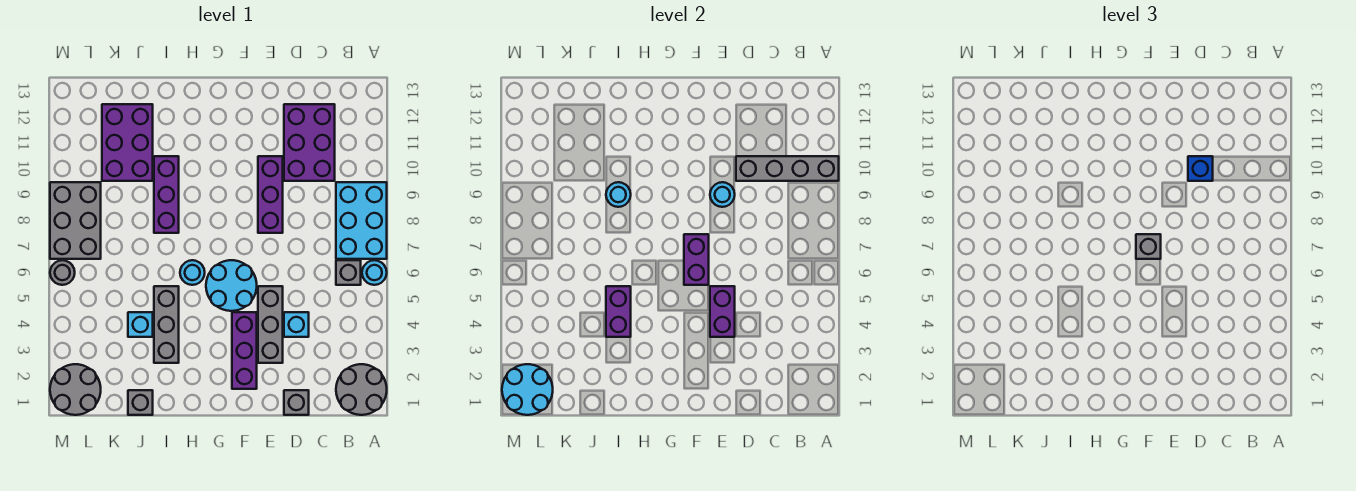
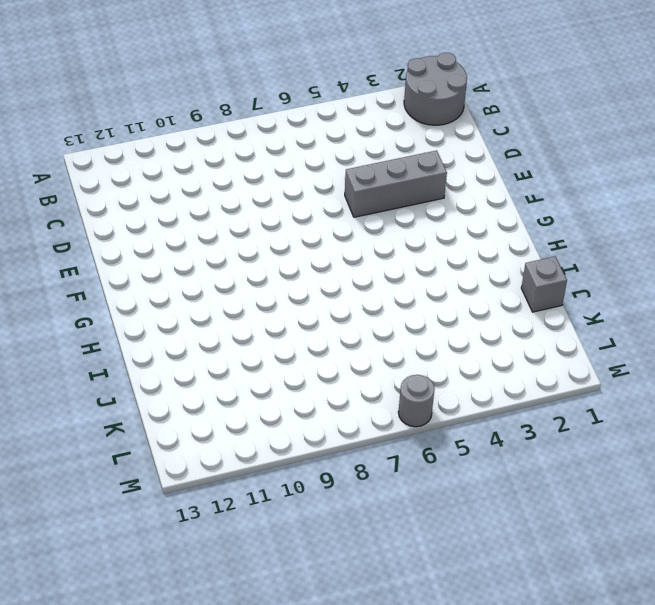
none -> cyan round brick A6 level 1
none -> cyan brick A7:B9 level 1
none -> grey brick B6 level 1

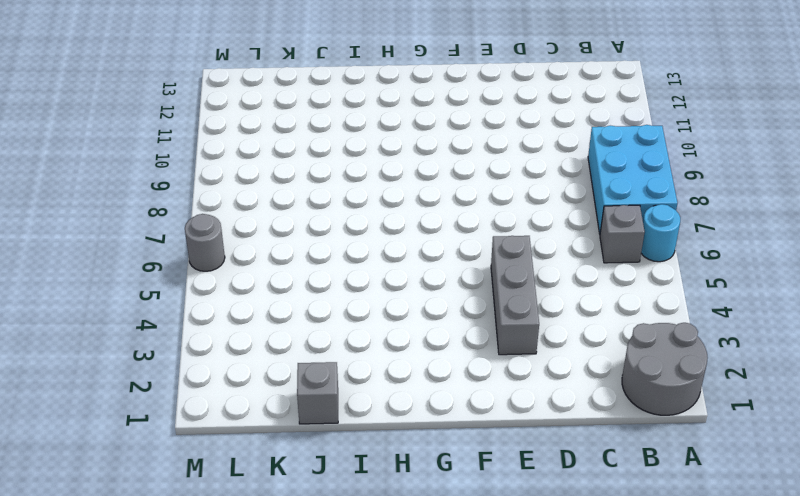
none -> purple brick C10:D12 level 1
none -> grey brick D1 level 1
none -> cyan brick D4 level 1

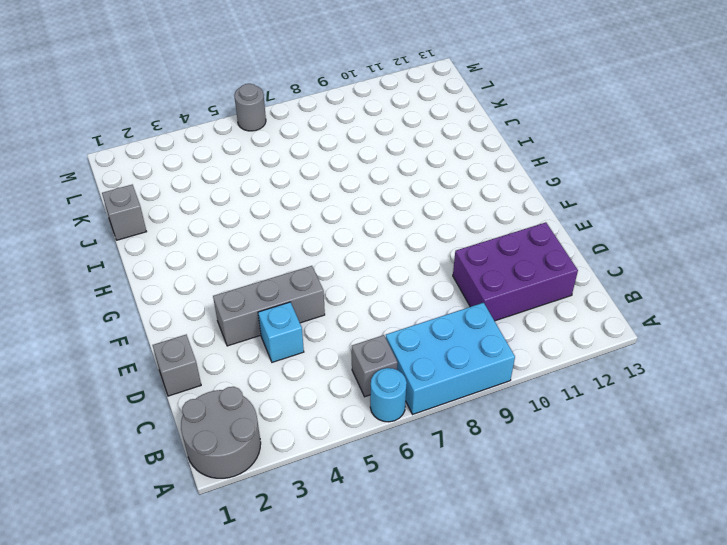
none -> purple brick E8:E10 level 1
none -> purple brick F2:F4 level 1
none -> cyan round brick F5:G6 level 1

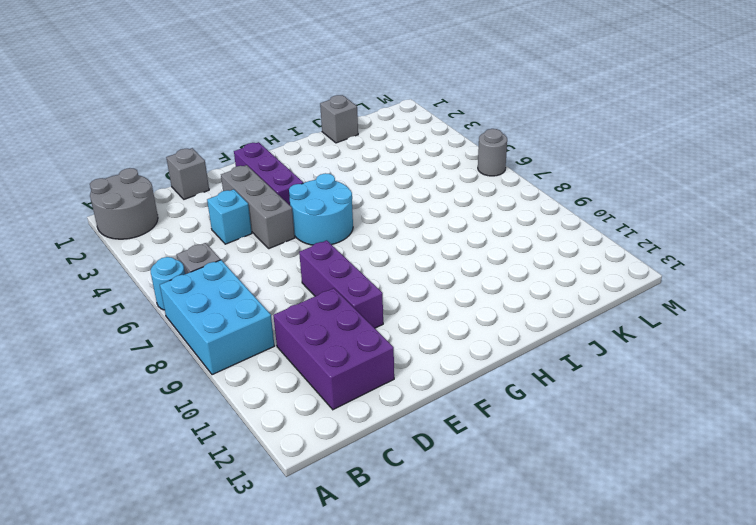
none -> cyan round brick H6 level 1
none -> grey brick I3:I5 level 1
none -> purple brick I8:I10 level 1

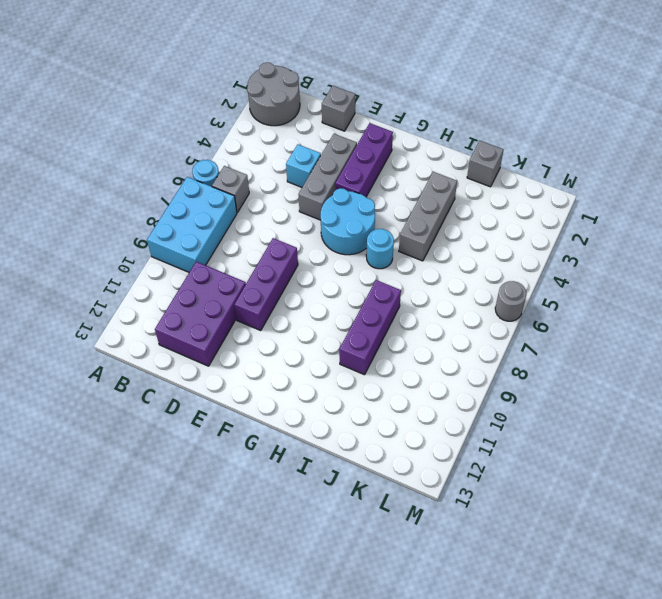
none -> cyan brick J4 level 1
none -> purple brick J10:K12 level 1
none -> grey round brick L1:M2 level 1

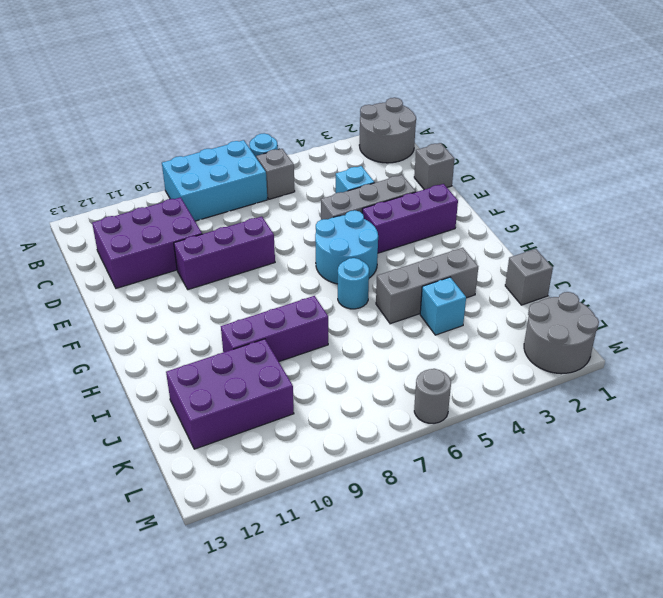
none -> grey brick L7:M9 level 1
none -> grey brick A10:D10 level 2
none -> purple brick E4:E5 level 2

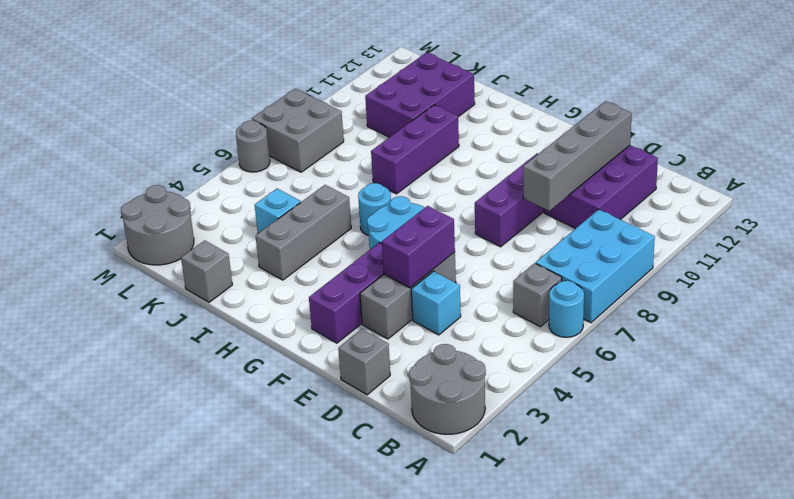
grey brick D9:D12 level 2 -> grey brick A10:D10 level 2
grey brick L7:M8 level 1 -> grey brick L7:M9 level 1
none -> cyan round brick E9 level 2
none -> purple brick F6:F7 level 2
none -> purple brick I4:I5 level 2

